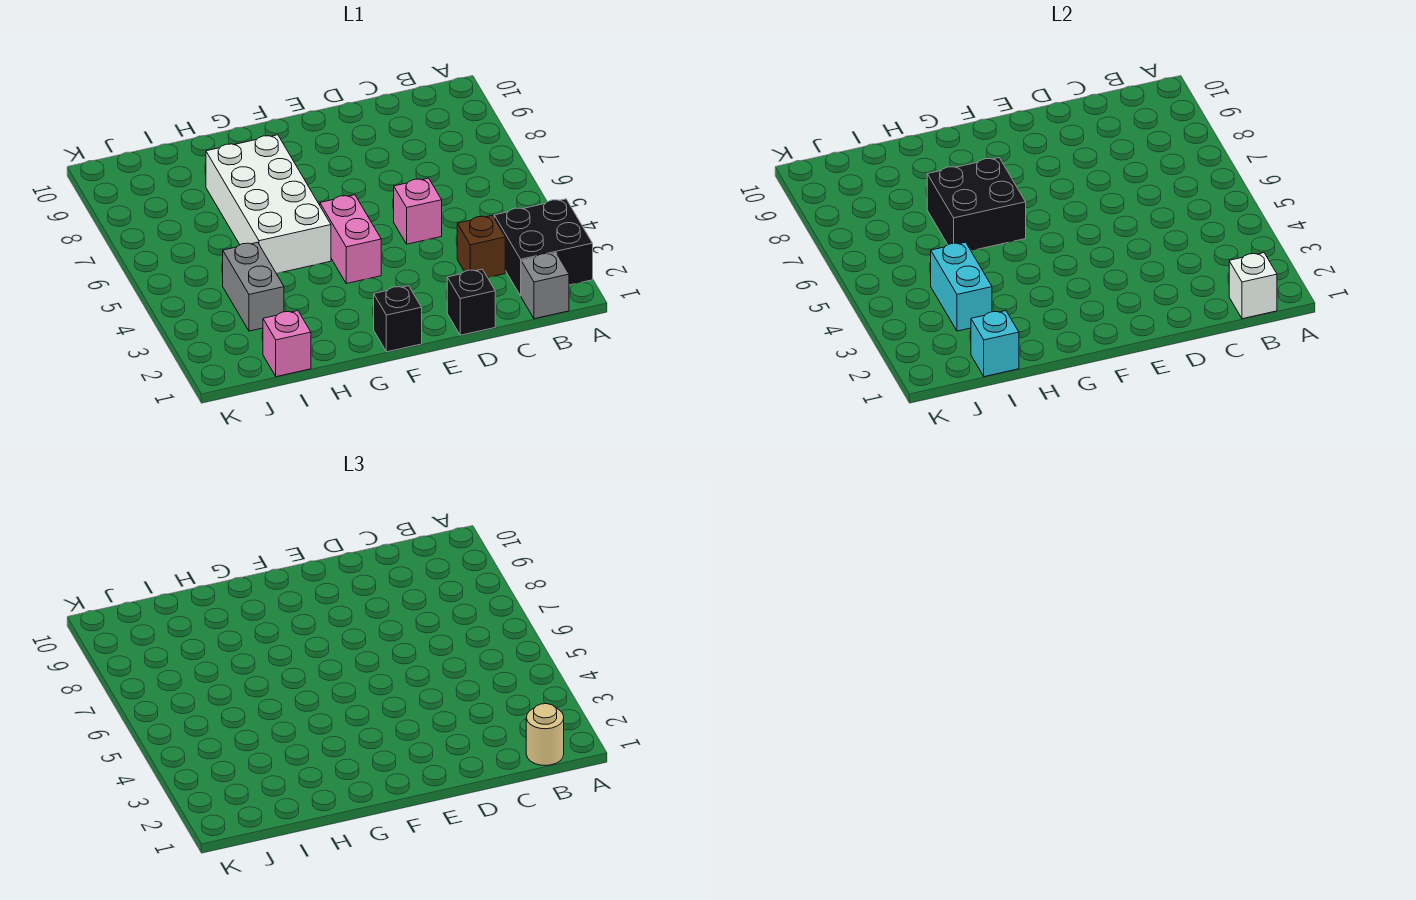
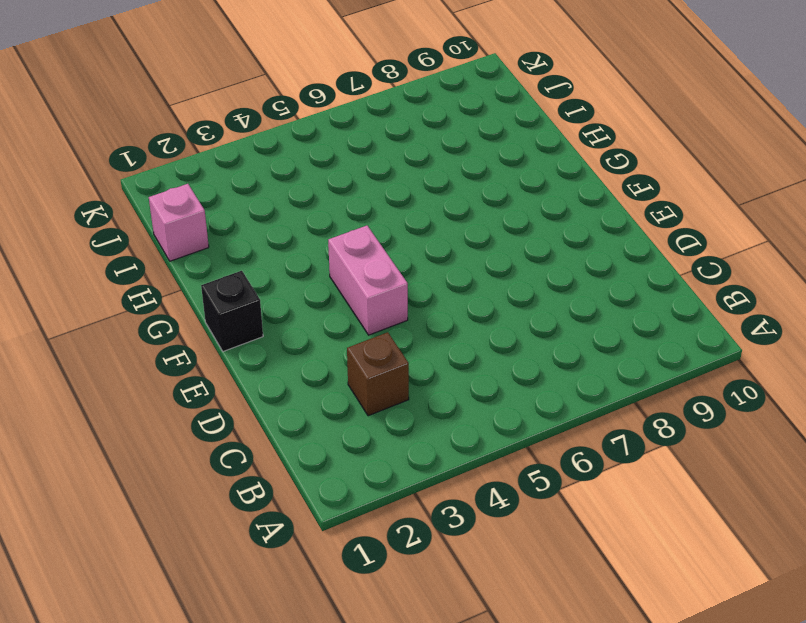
pink brick E4:F4 level 1 -> pink brick F4:F5 level 1
none -> black brick A2:B3 level 1
none -> grey brick B1 level 1
none -> black brick D1 level 1

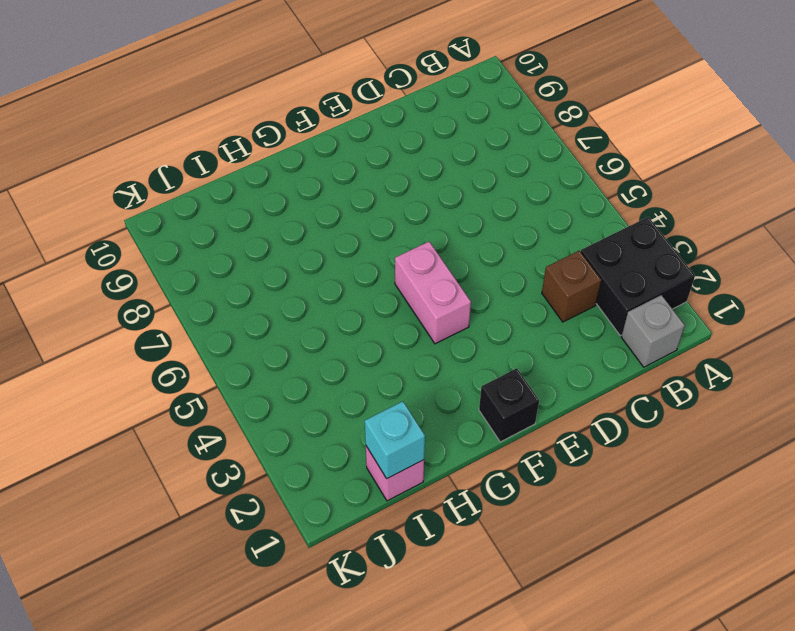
none -> black brick D1 level 1
none -> pink brick D5 level 1
none -> white brick G5:H8 level 1

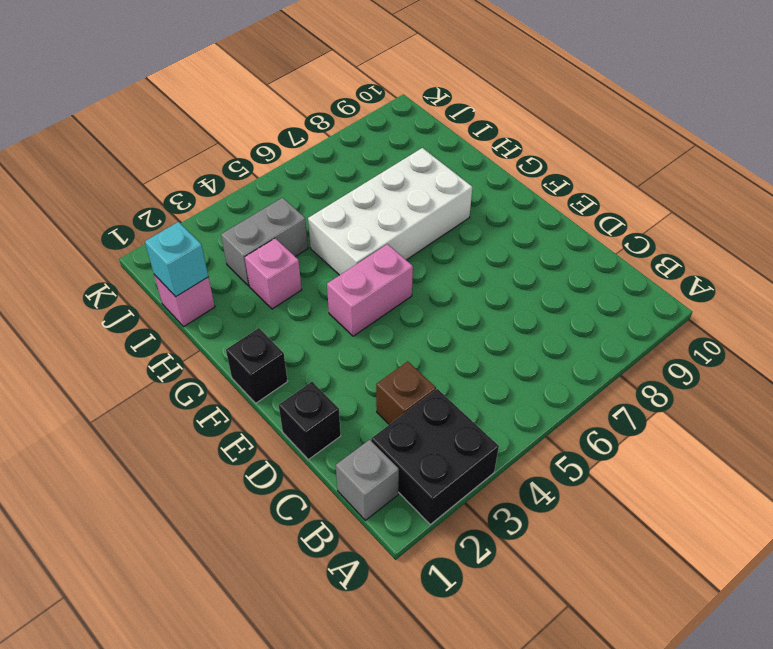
pink brick H3 level 1 -> pink brick D5 level 1
none -> white brick B1 level 2
none -> black brick G6:H7 level 2
none -> cyan brick I3:I4 level 2

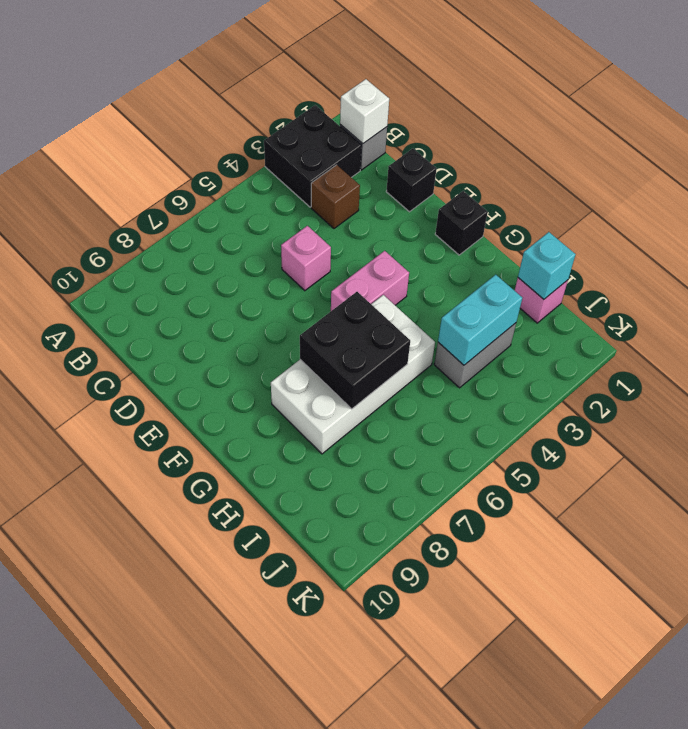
none -> tan round brick B1 level 3

